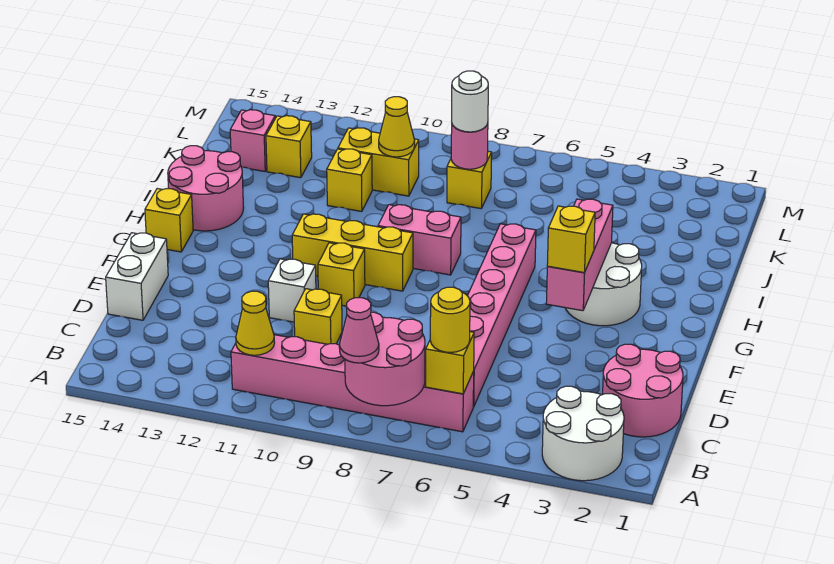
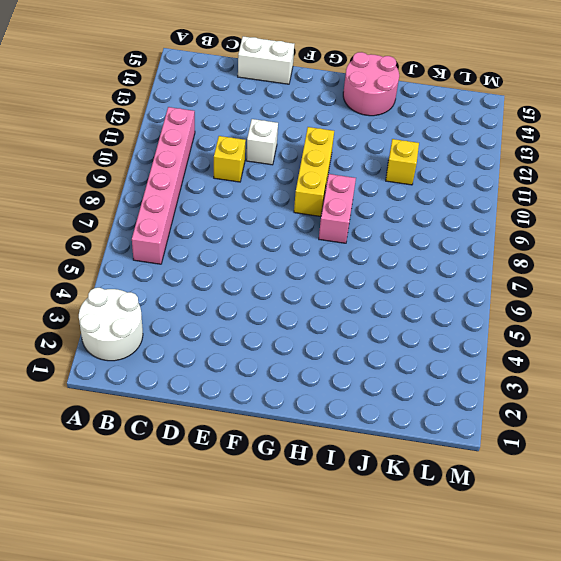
none -> pink round brick C1:D2 level 1
none -> pink brick C6:H6 level 1
none -> yellow brick F10 level 1

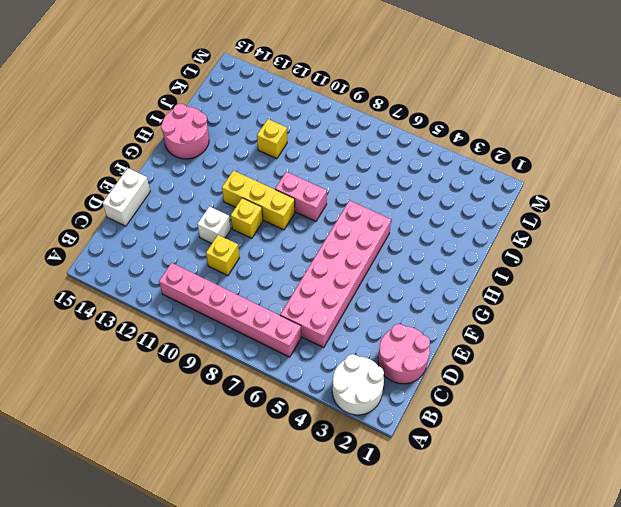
pink brick C5:H6 level 1 -> pink brick C6:H6 level 1
none -> white round brick G3:H4 level 1
none -> yellow brick G15 level 1
none -> yellow brick K8 level 1

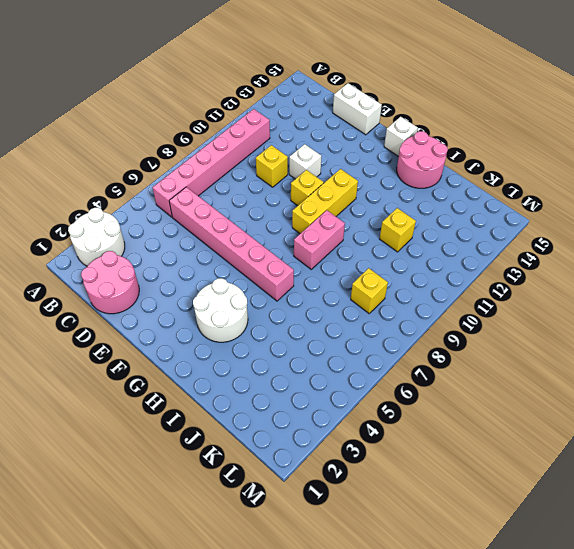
white brick G15 level 1 -> yellow brick G15 level 1
none -> yellow brick K10:K11 level 1
none -> yellow brick K13 level 1
none -> pink brick K14 level 1

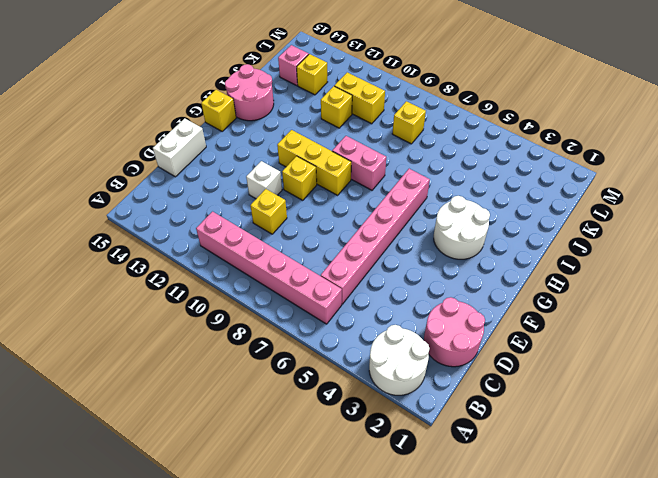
none -> pink round brick A7:B8 level 2
none -> yellow brick B6 level 2
none -> yellow cone B11 level 2

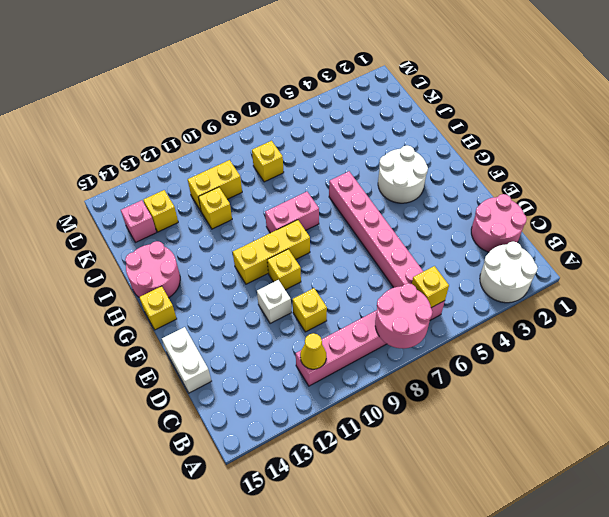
none -> pink brick F4:H4 level 2
none -> pink round brick K8 level 2
none -> yellow cone K10 level 2

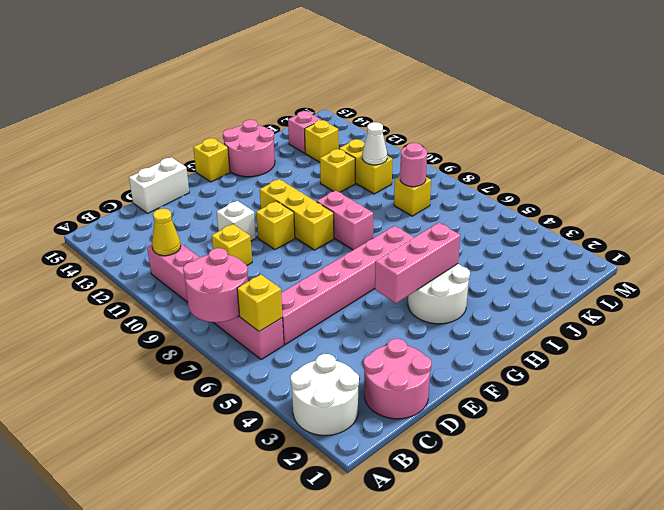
white cone K10 level 2 -> yellow cone K10 level 2
none -> pink cone A8 level 3
none -> yellow round brick B6 level 3
none -> yellow brick F4 level 3

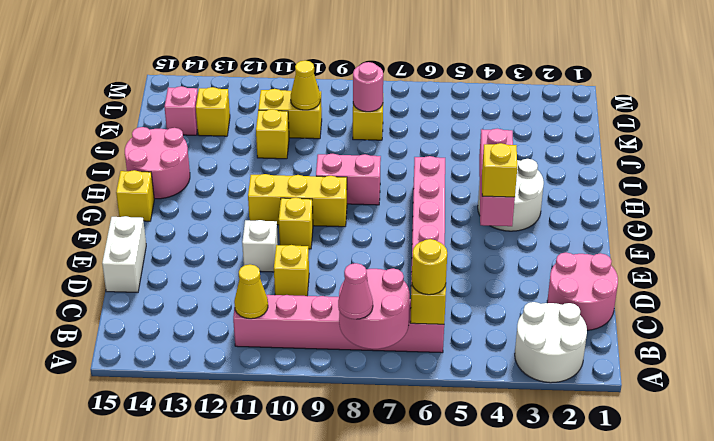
none -> white round brick K8 level 3

